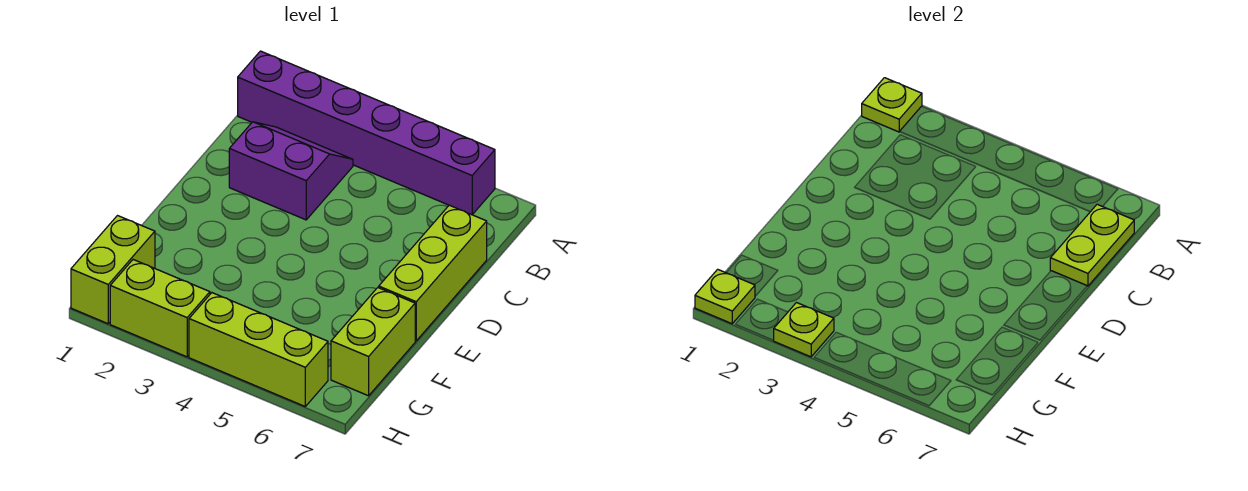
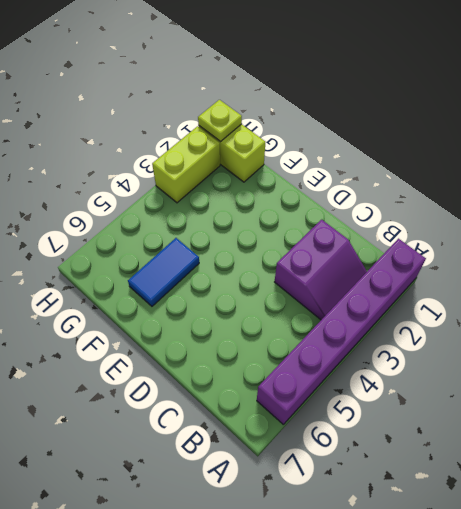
blue tile F5:F6 level 1 -> none
none -> lime brick C7:E7 level 1
none -> lime brick F7:G7 level 1

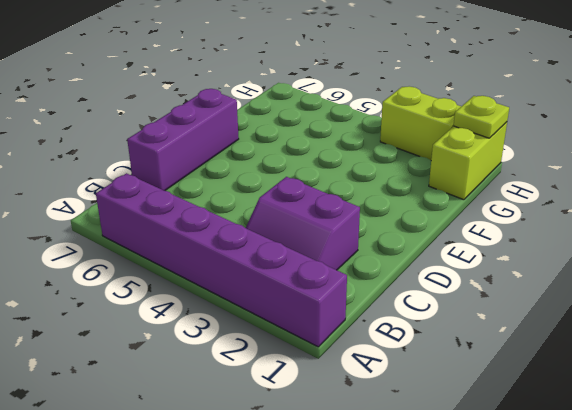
purple brick C7:E7 level 1 -> lime brick C7:E7 level 1
none -> lime brick F7:G7 level 1
none -> lime brick H4:H6 level 1

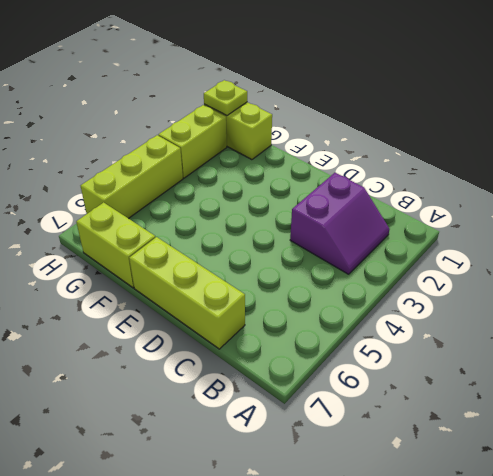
none -> purple brick A1:A6 level 1
none -> lime plate A1 level 2

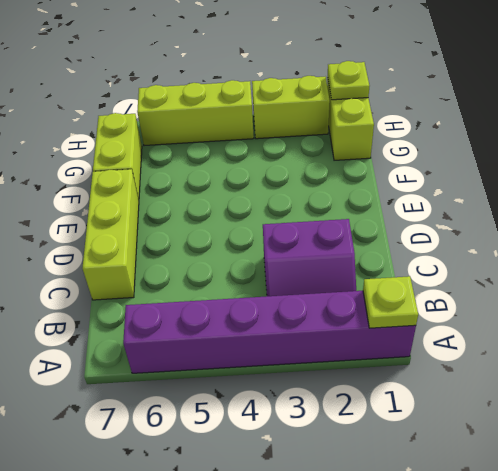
none -> lime plate B7:C7 level 2
none -> lime plate H3 level 2

